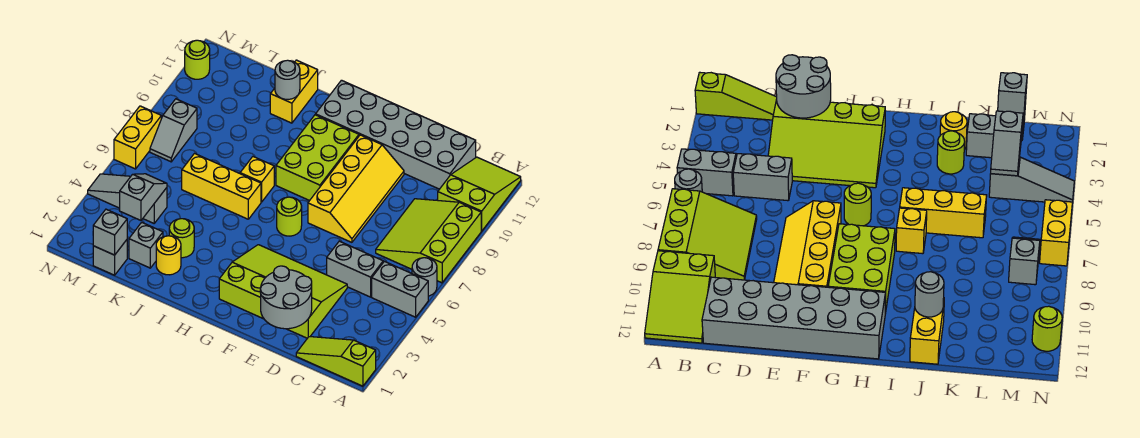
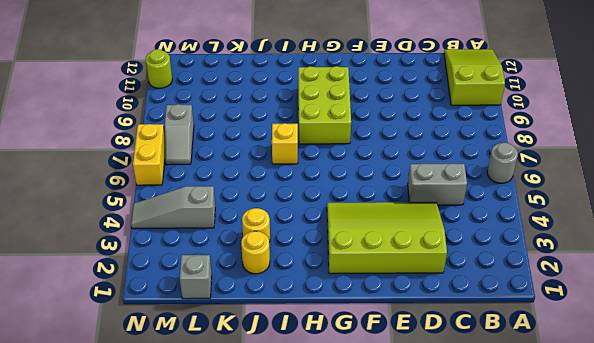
yellow round brick J3 level 1 -> lime round brick J3 level 1
none -> lime slope A1:C1 level 1 top A
none -> grey brick A5:B5 level 1
none -> lime slope A7:C9 level 1 top A

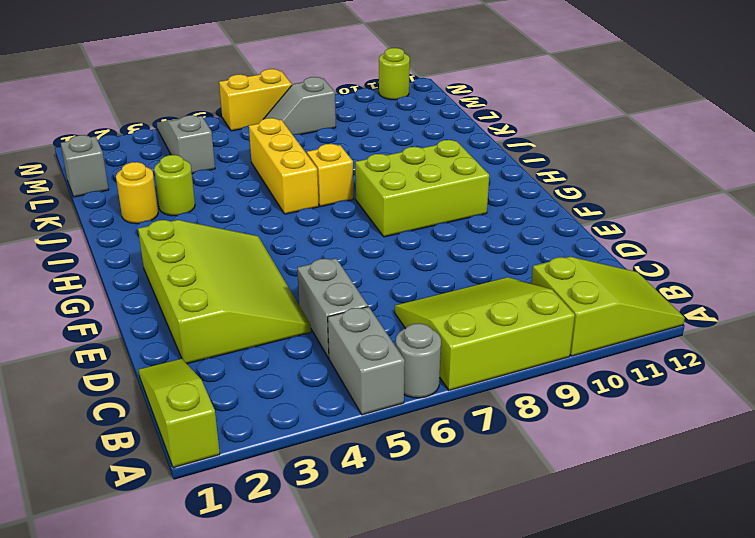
none -> grey brick C11:H12 level 1
none -> yellow slope E7:F10 level 1 top F
none -> lime round brick G6 level 1

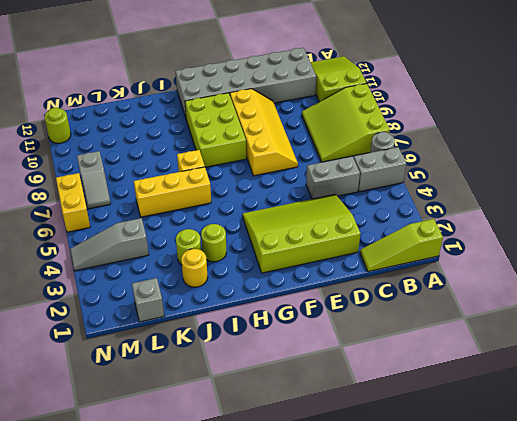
lime round brick I3 level 1 -> lime round brick G6 level 1
none -> yellow brick J11:J12 level 1
none -> grey brick K2 level 1
none -> grey round brick D1:E2 level 2

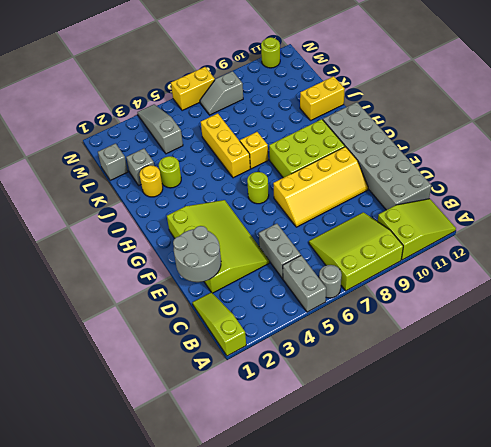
none -> grey round brick J11 level 2
none -> grey brick L1 level 2
none -> grey slope L3:L4 level 2 top 3

